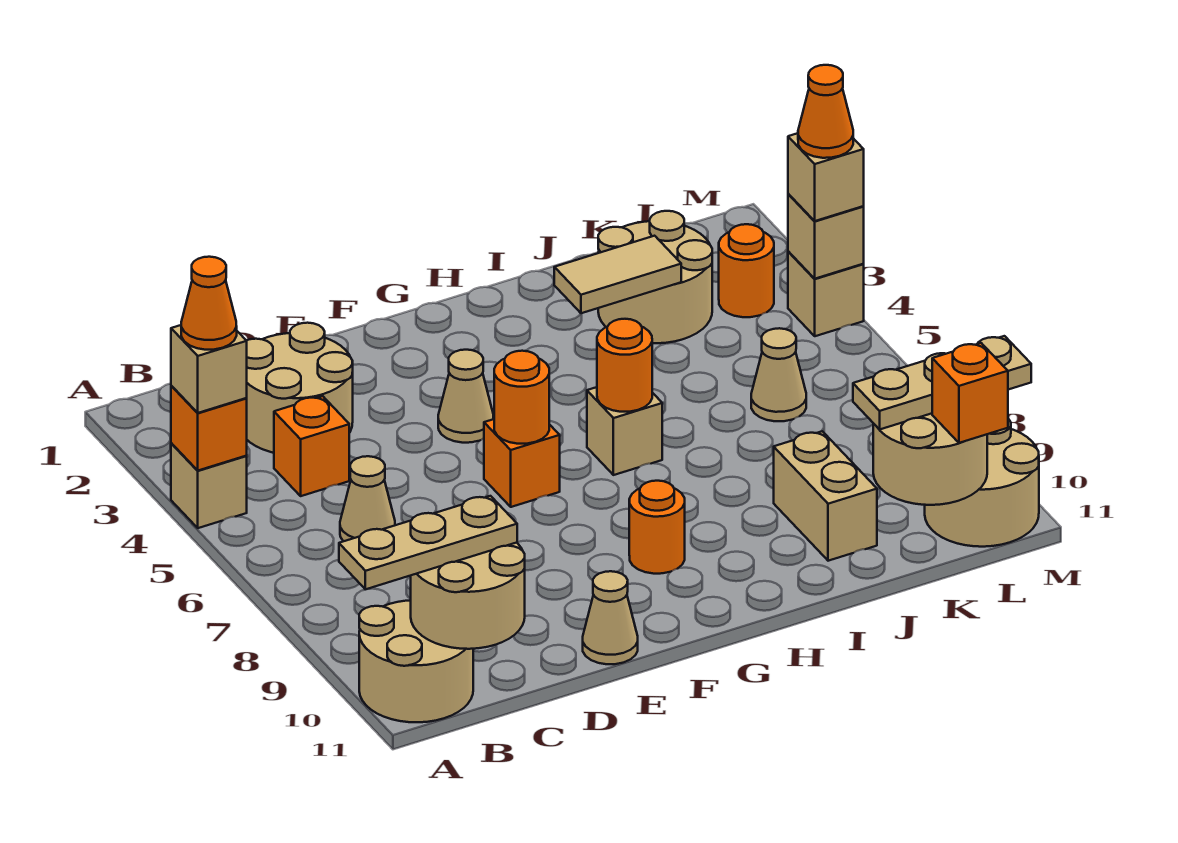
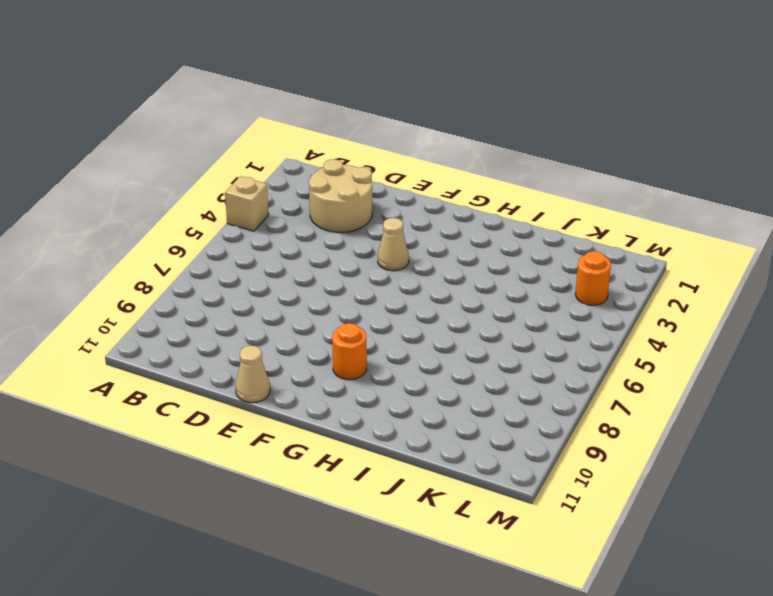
none -> tan round brick A10:B11 level 1
none -> orange brick C4 level 1
none -> tan cone C6 level 1
none -> orange brick F6 level 1

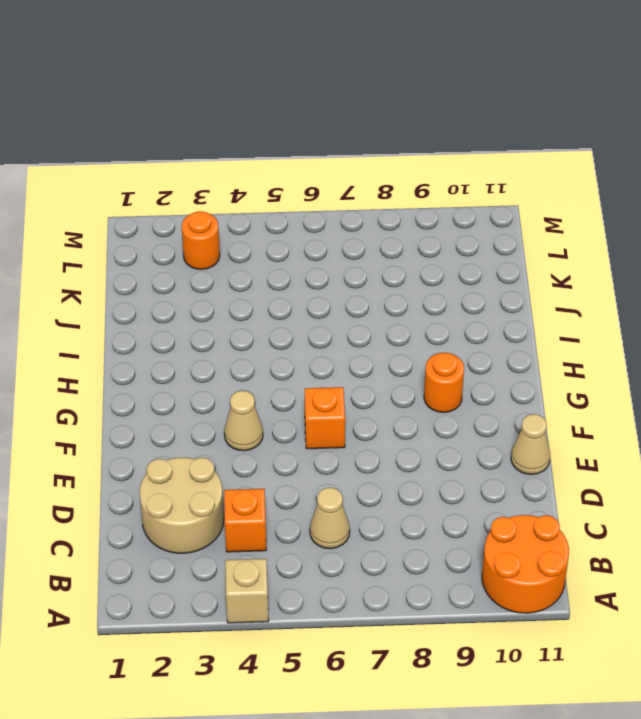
orange round brick A10:B11 level 1 -> tan round brick A10:B11 level 1
none -> tan brick H6 level 1
none -> tan round brick J2:K3 level 1
none -> tan brick J9:J10 level 1
none -> tan cone K6 level 1

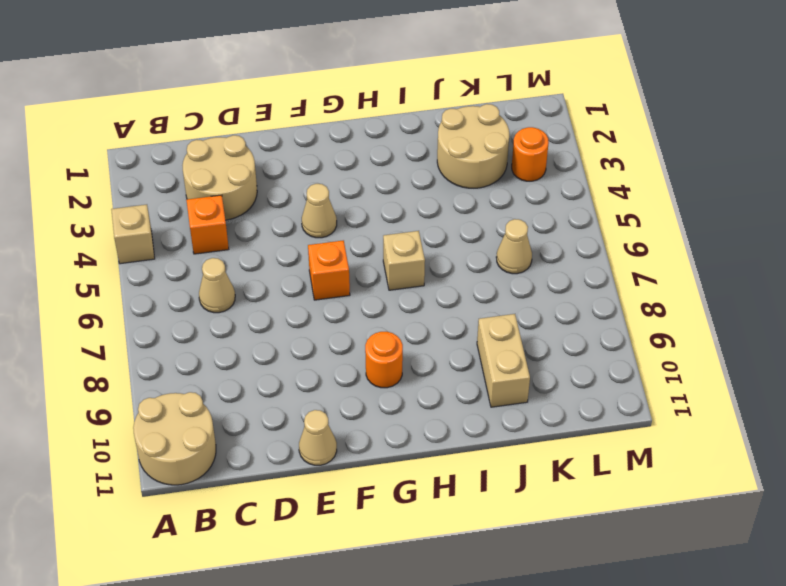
none -> tan round brick L10:M11 level 1
none -> tan brick M4 level 1
none -> orange brick A4 level 2
none -> tan round brick B10:C11 level 2

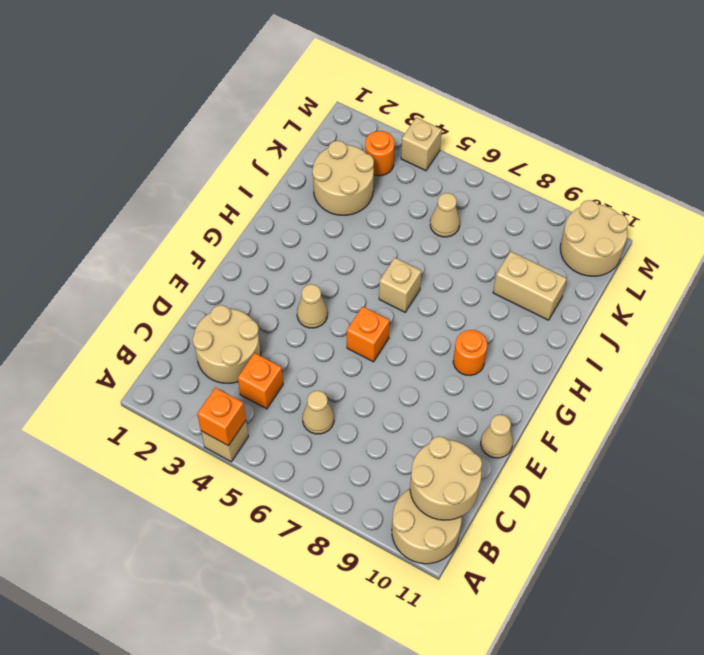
none -> orange round brick F6 level 2
none -> orange round brick H6 level 2
none -> tan tile I3:J3 level 2
none -> tan round brick K10:L11 level 2

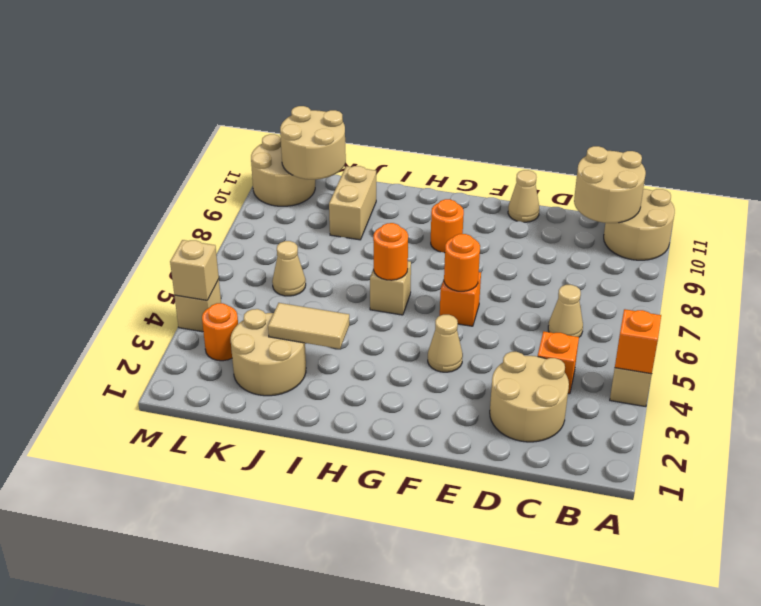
none -> tan brick A4 level 3
none -> tan plate A10:C10 level 3
none -> tan plate K10:M10 level 3
none -> orange brick L11 level 3

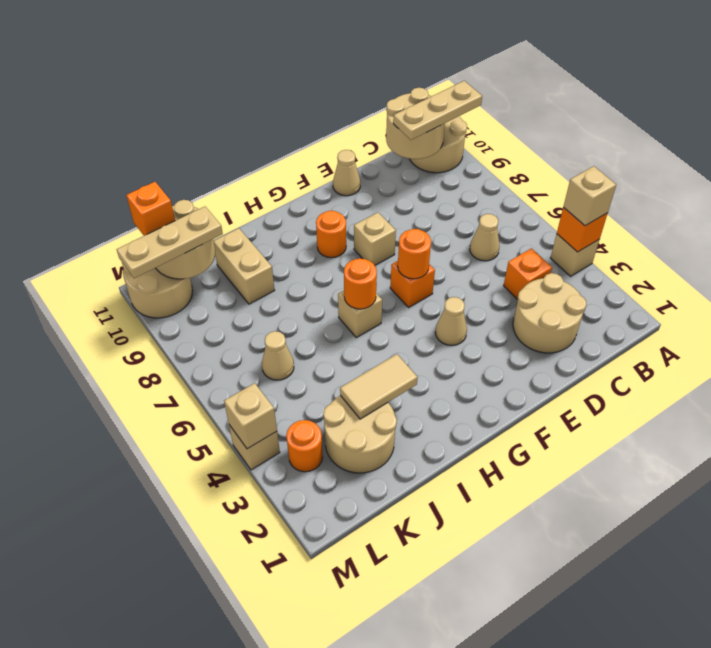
tan brick F8 level 1 -> tan brick M4 level 3
none -> orange cone A4 level 4
none -> orange cone M4 level 4

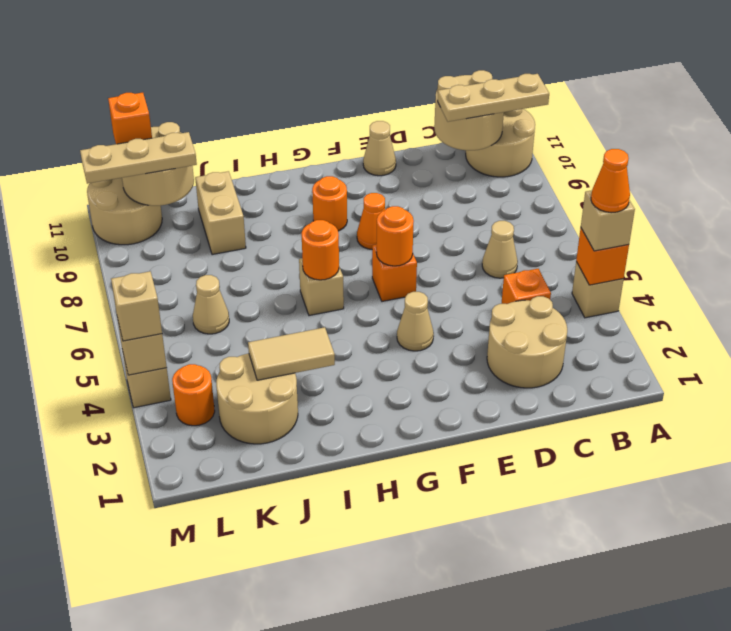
orange cone F8 level 1 -> orange cone M4 level 4

